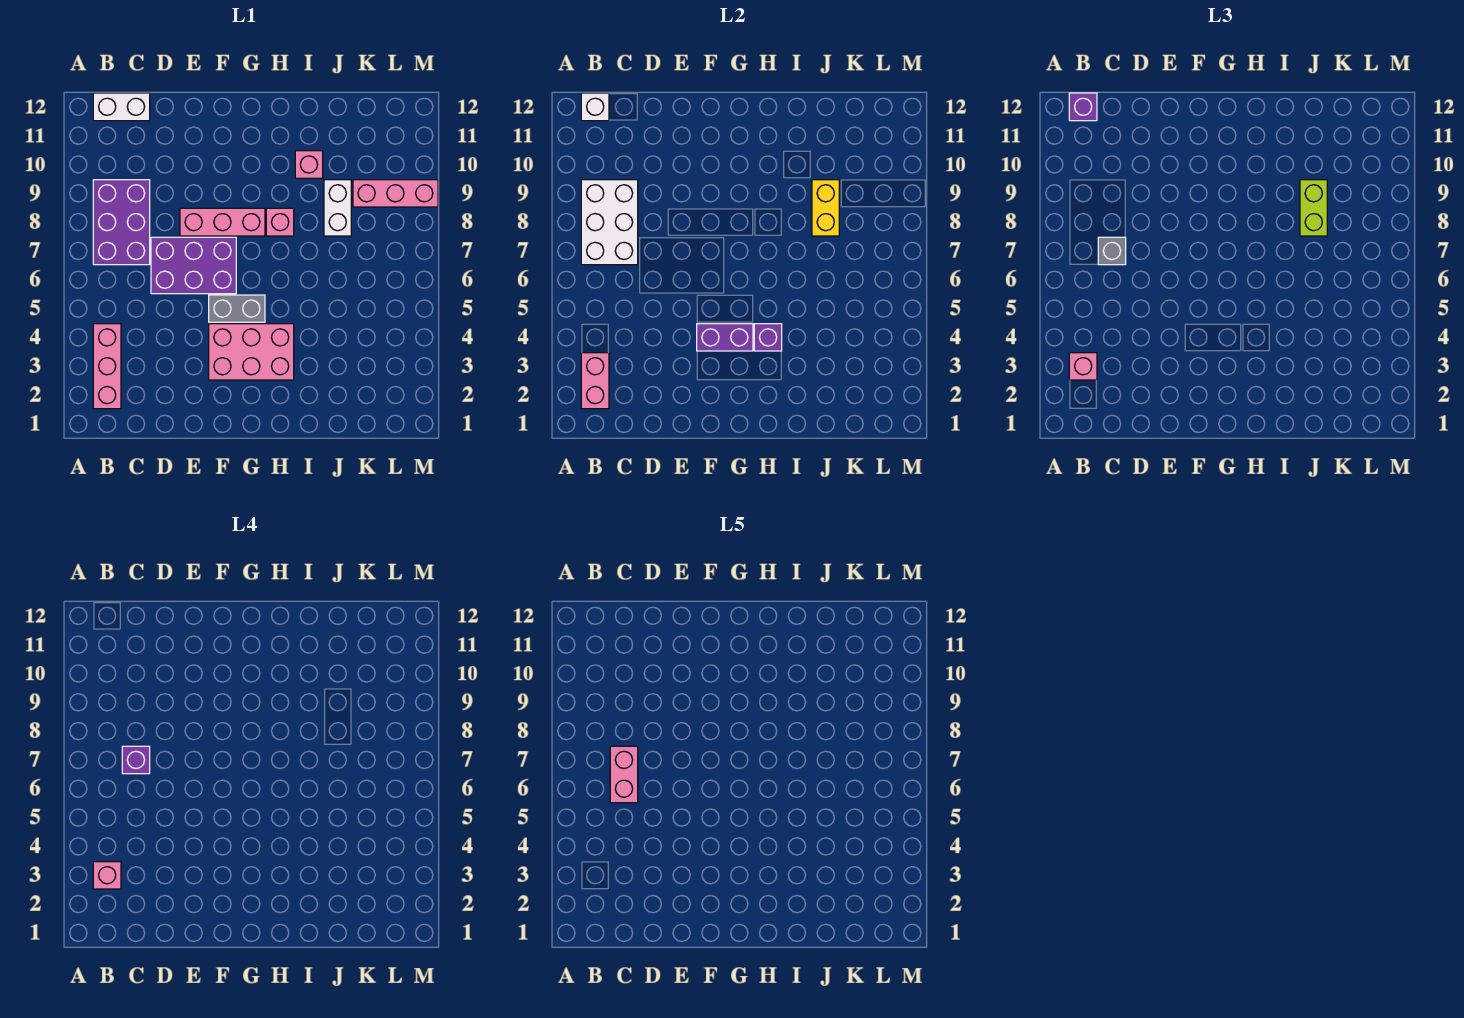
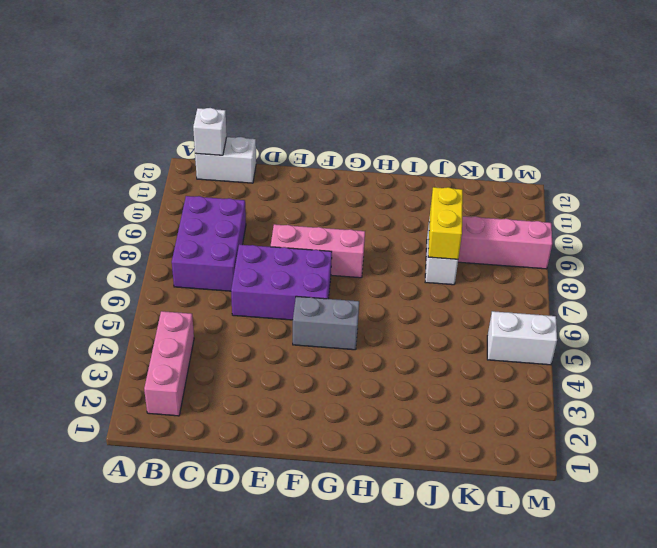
white brick L5:M5 level 1 -> none
none -> pink brick F3:H4 level 1
none -> pink brick H8 level 1
none -> pink brick I10 level 1

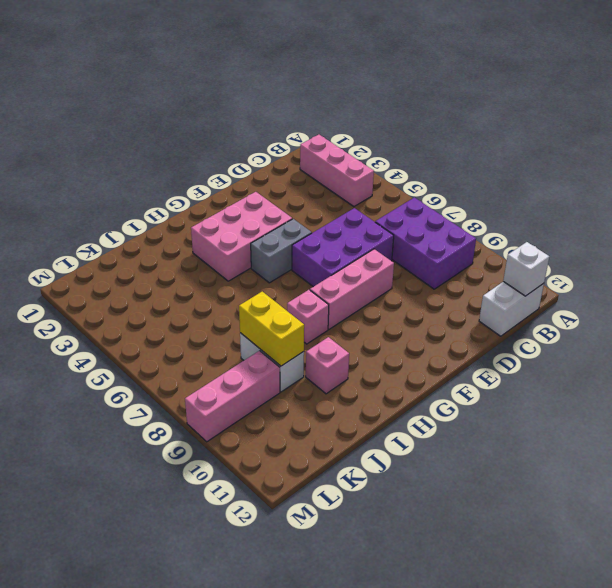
none -> pink brick B2:B3 level 2
none -> white brick B7:C9 level 2
none -> purple brick F4:G4 level 2

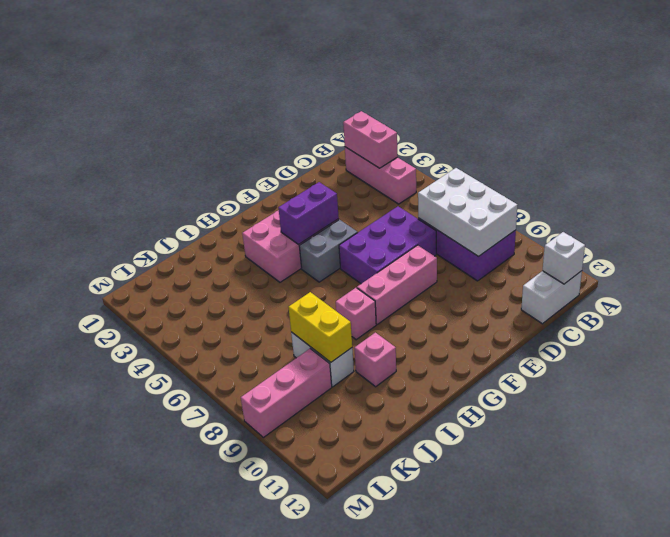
none -> purple brick H4 level 2
none -> pink brick B3 level 3
none -> purple brick B12 level 3

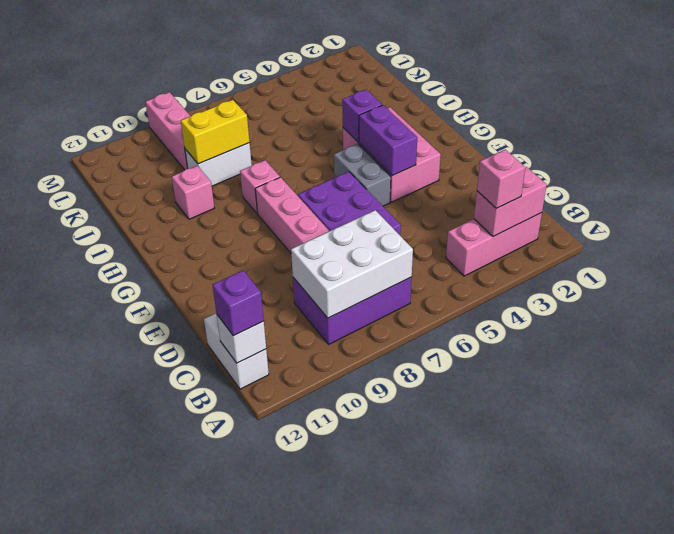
none -> grey brick C7 level 3
none -> lime brick J8:J9 level 3
none -> pink brick B3 level 4

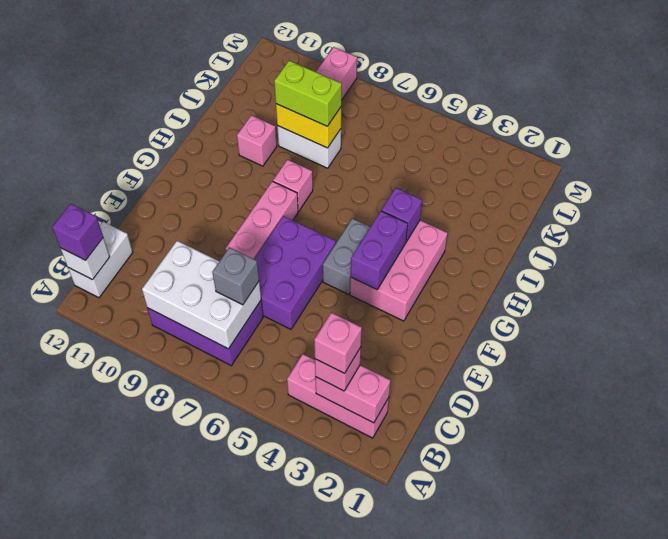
none -> purple brick C7 level 4
none -> pink brick C6:C7 level 5

